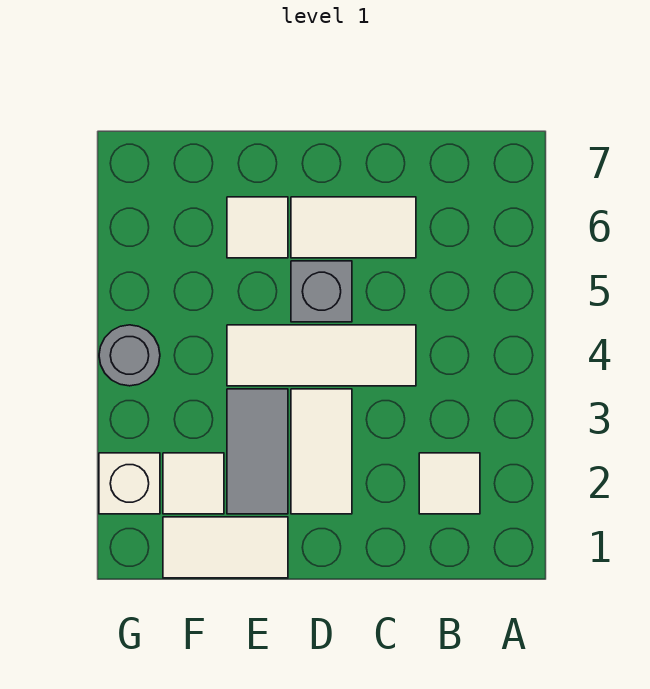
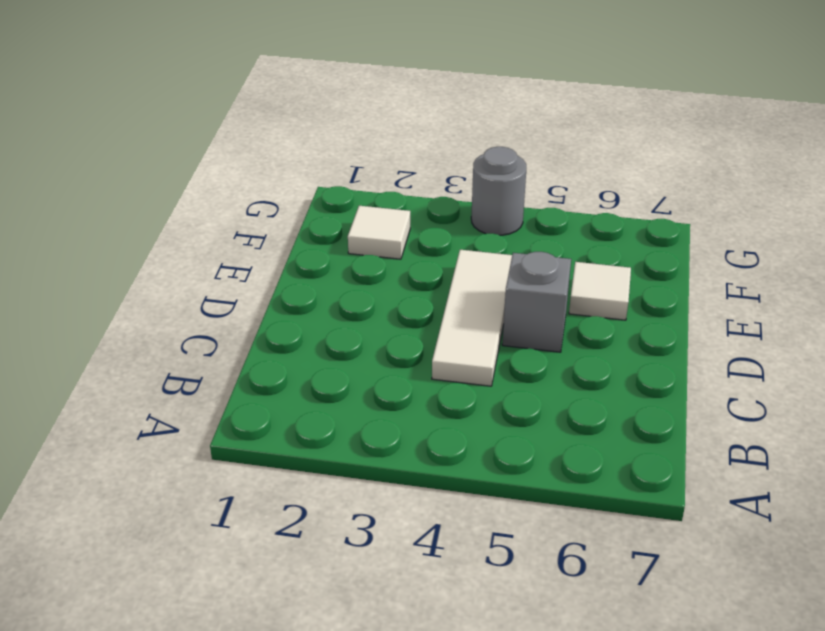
none -> white tile B2 level 1
none -> white tile C6:D6 level 1

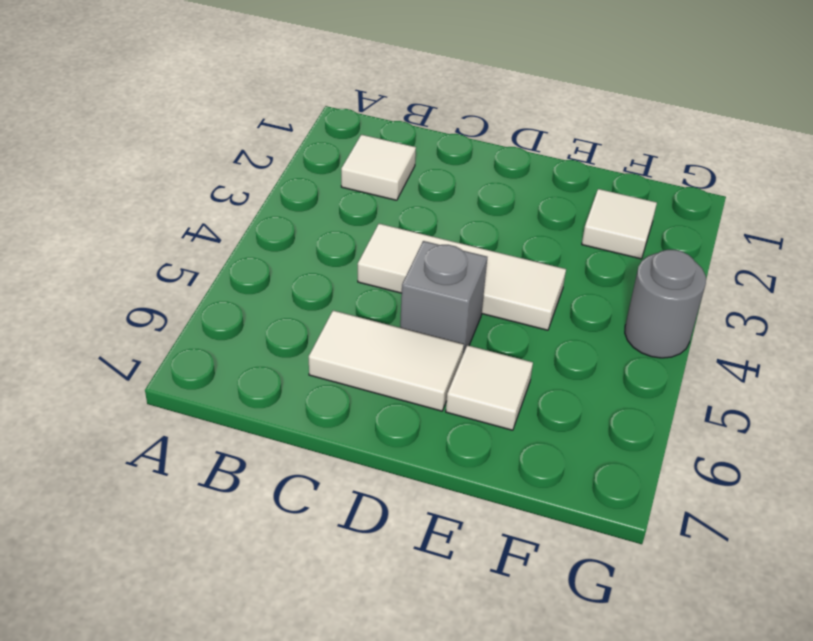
none -> white tile D2:D3 level 1
none -> white tile E1:F1 level 1

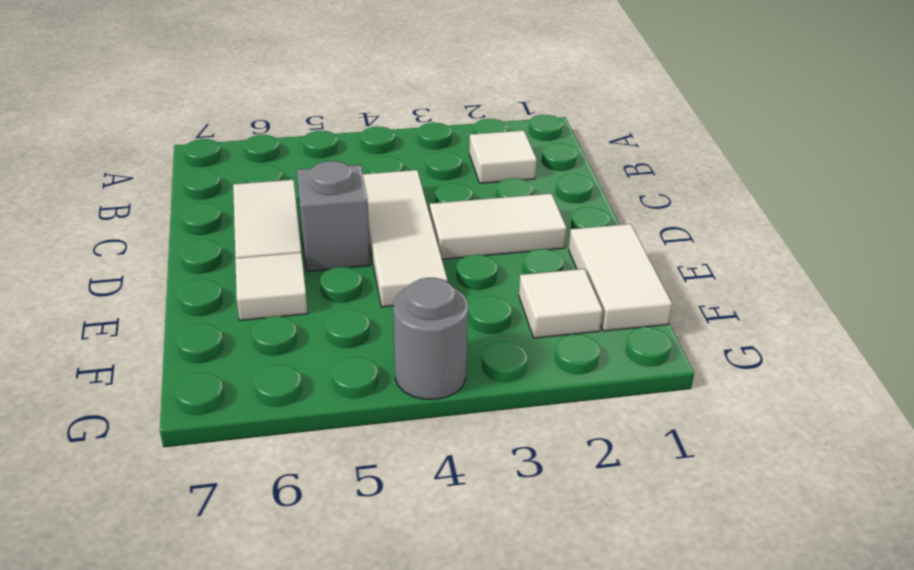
none -> grey tile E2:E3 level 1
none -> white brick G2 level 1

